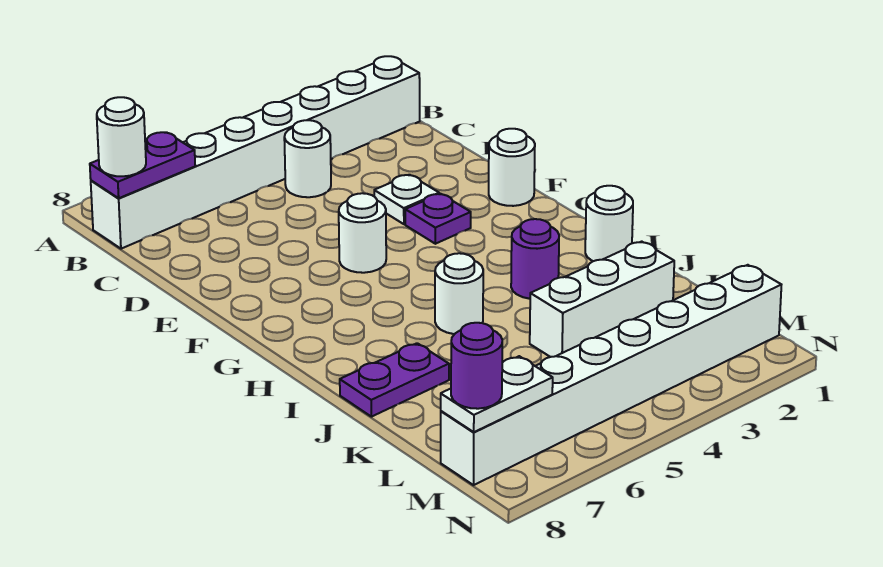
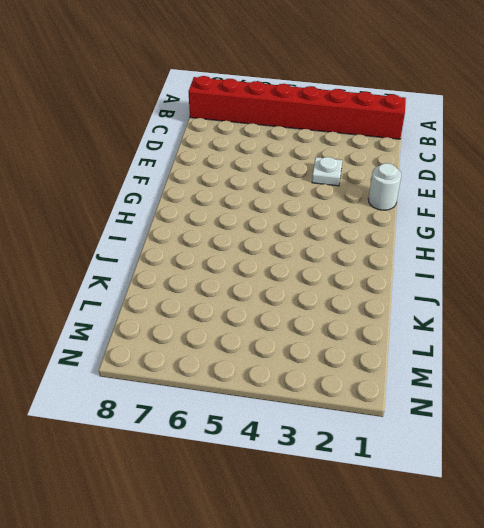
red brick B1:B8 level 1 -> white brick B1:B8 level 1
none -> white round brick C4 level 1
none -> purple plate F3 level 1
none -> white round brick F5 level 1

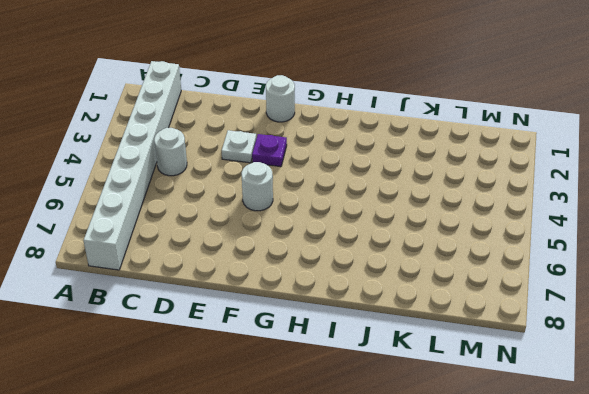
none -> white round brick I1 level 1
none -> purple round brick I3 level 1
none -> white round brick I5 level 1

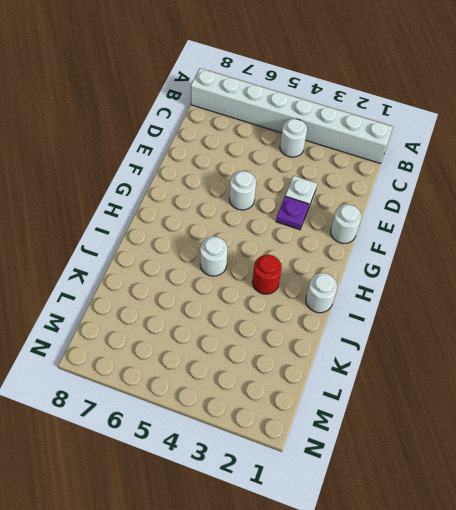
red round brick I3 level 1 -> purple round brick I3 level 1
none -> purple plate J7:J8 level 1
none -> white brick K2:K4 level 1
none -> white brick M1:M8 level 1

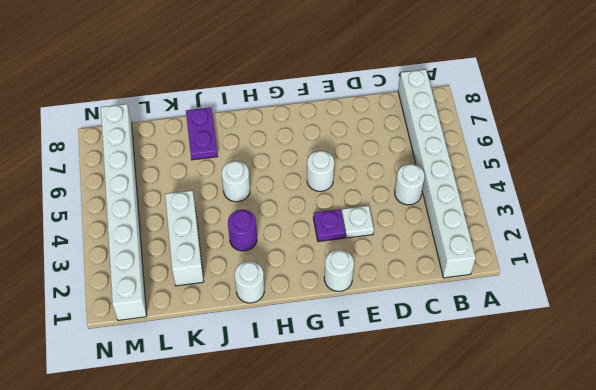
none -> purple plate B7:B8 level 2
none -> white plate M7:M8 level 2
none -> white round brick B8 level 3

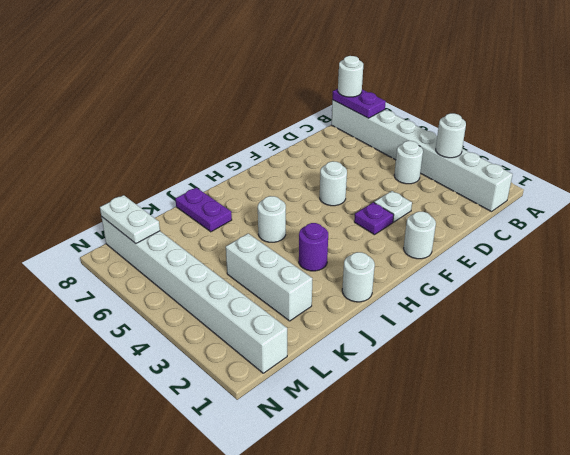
white round brick B3 level 2 -> none
none -> purple round brick M8 level 3

